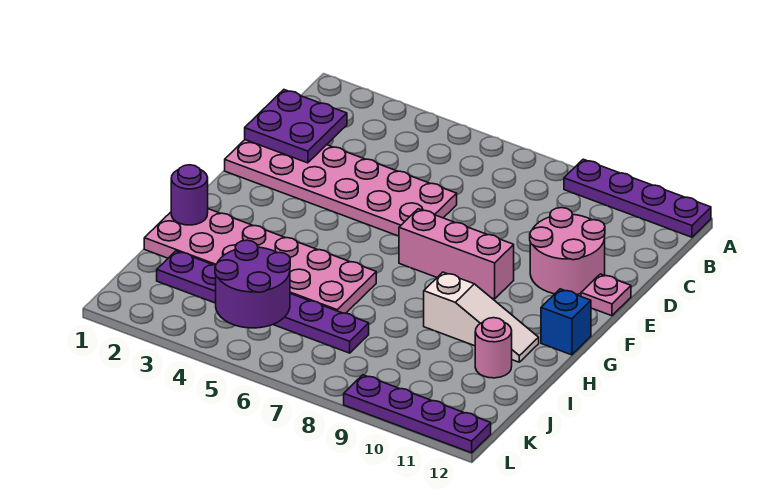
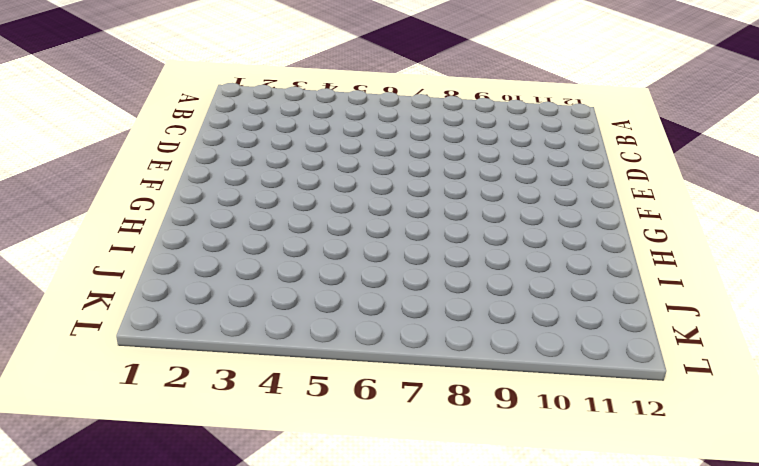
none -> purple plate A9:A12 level 1
none -> pink plate D1:E6 level 1
none -> pink round brick D10:E11 level 1

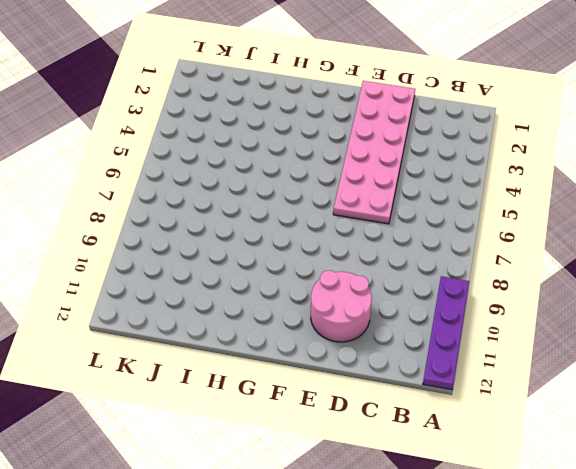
none -> pink plate E12 level 1
none -> pink brick F7:F9 level 1
none -> blue brick G12 level 1

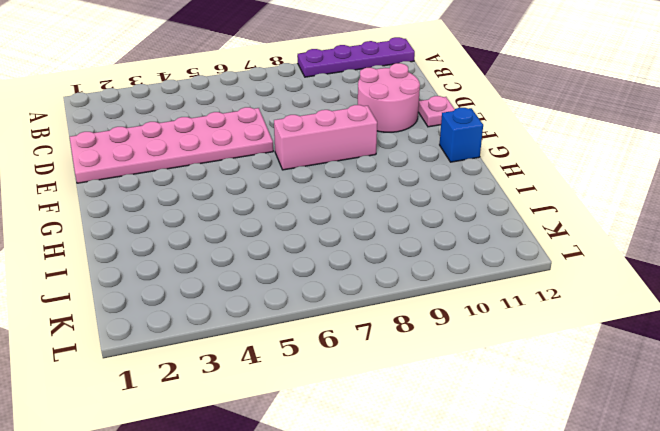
none -> pink plate H1:I6 level 1
none -> white slope H9:H11 level 1 top 9
none -> pink round brick I11 level 1

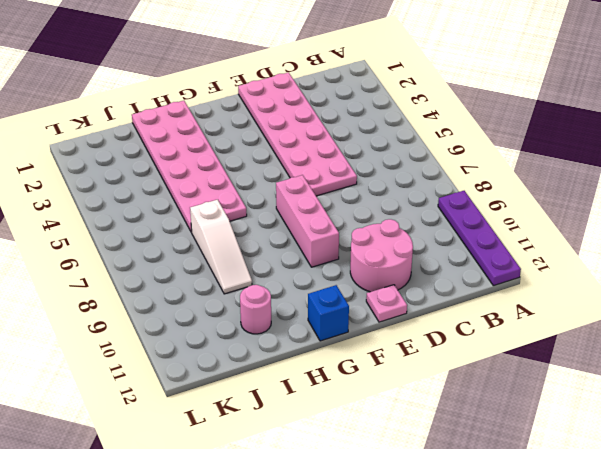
white slope I7:I9 level 1 top 7 -> white slope H9:H11 level 1 top 9
none -> purple plate J2:J7 level 1
none -> purple plate L9:L12 level 1
none -> purple plate C1:D2 level 2

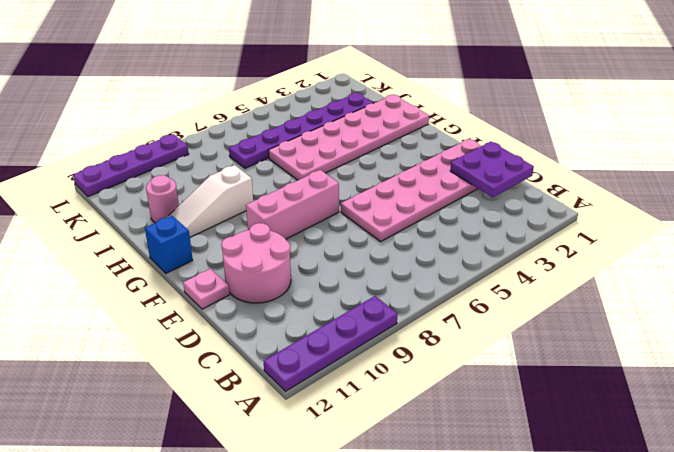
none -> purple round brick H1 level 2
none -> purple round brick J4:K5 level 2

